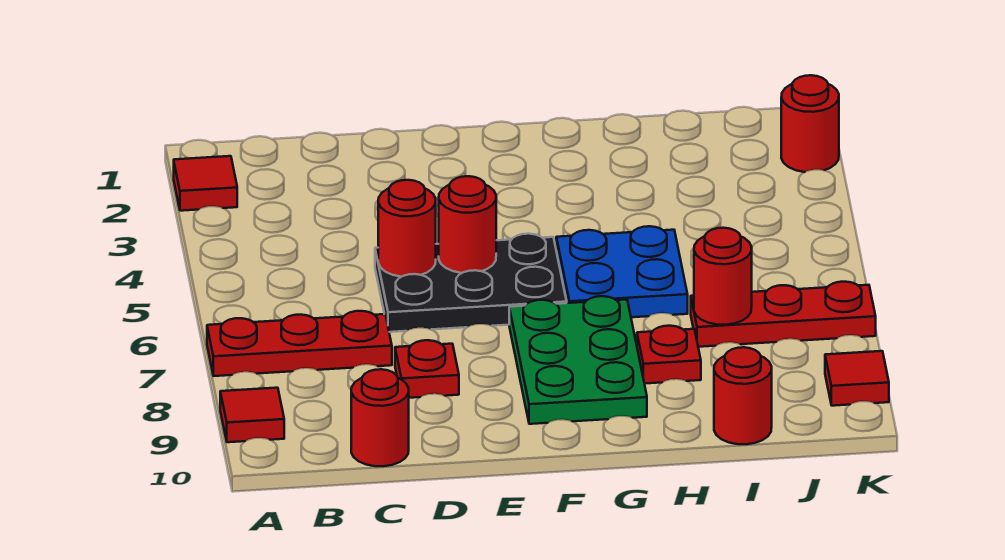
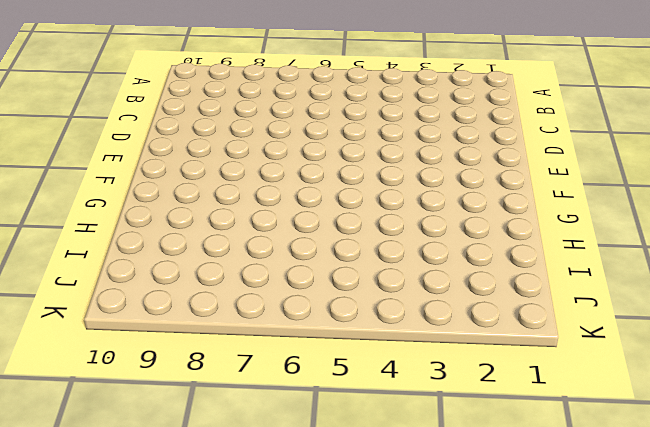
none -> red tile A2 level 1
none -> red plate A7:C7 level 1
none -> red tile A9 level 1

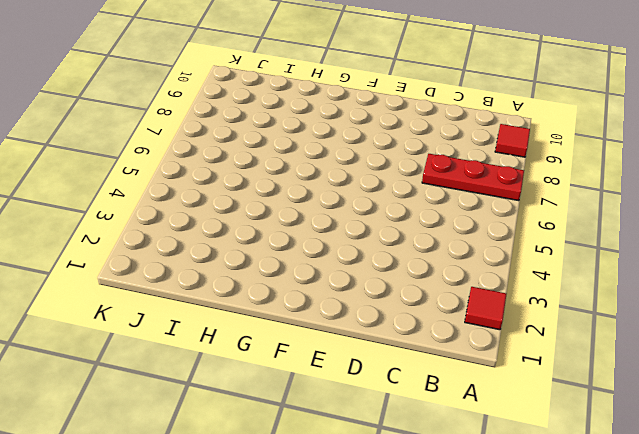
none -> red round brick C10 level 1
none -> black plate D5:F6 level 1
none -> red plate D8 level 1

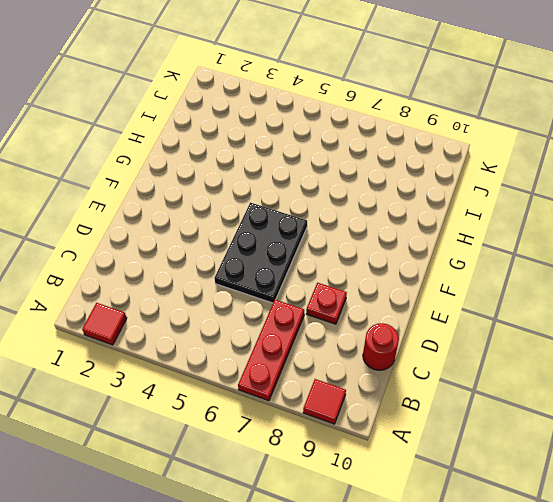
none -> green plate F7:G9 level 1
none -> blue plate G5:H6 level 1
none -> red plate H8 level 1

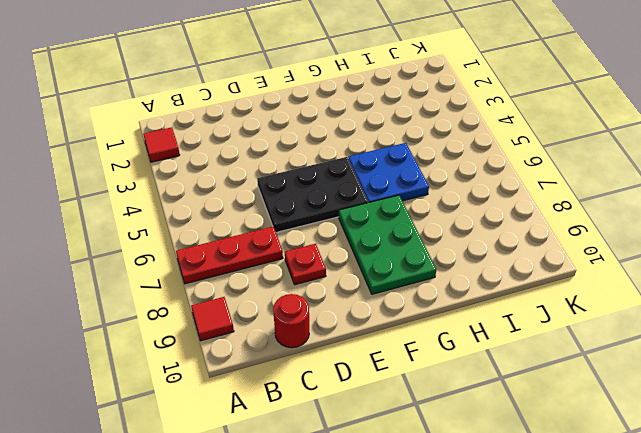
none -> red plate H8 level 1
none -> red plate I7:K7 level 1
none -> red round brick I10 level 1

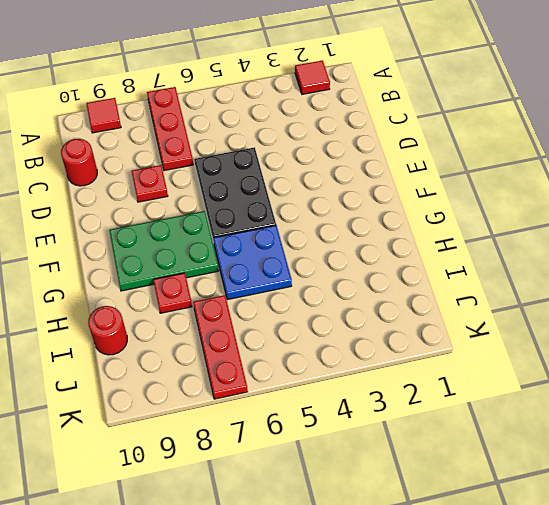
none -> red round brick K2 level 1
none -> red tile K9 level 1
none -> red round brick D5 level 2

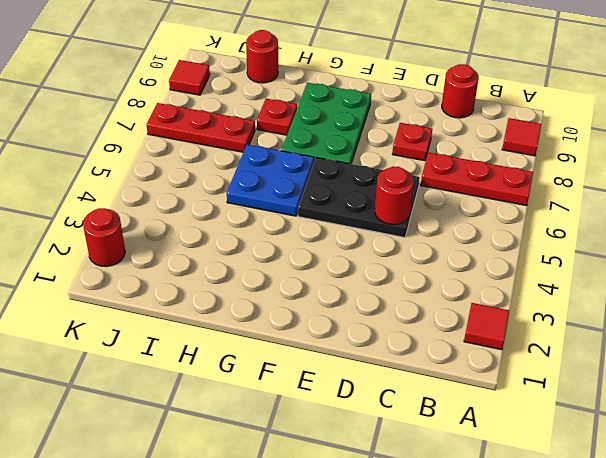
none -> red round brick E5 level 2
none -> red round brick I7 level 2

